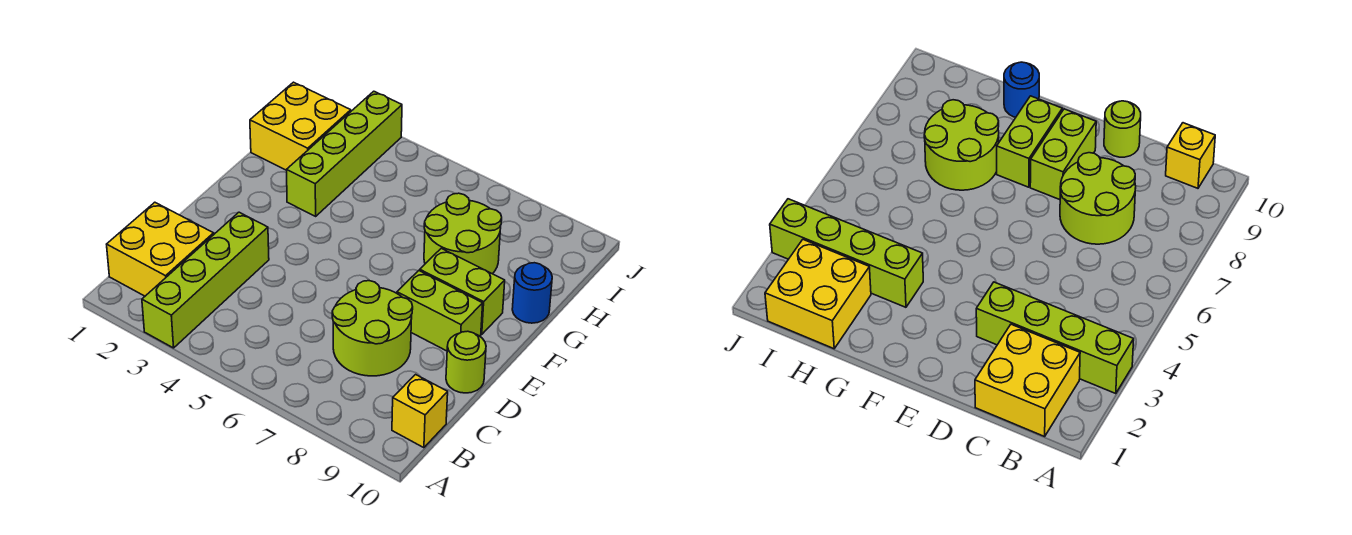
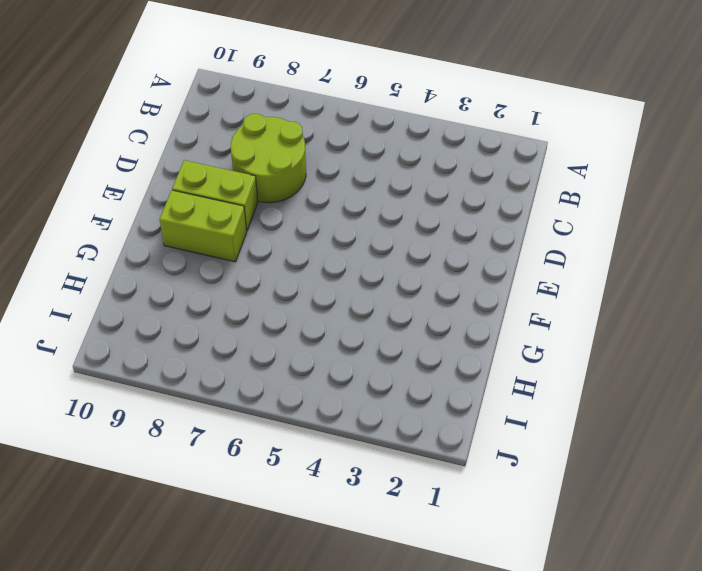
none -> lime brick A3:D3 level 1
none -> yellow brick B1:C2 level 1

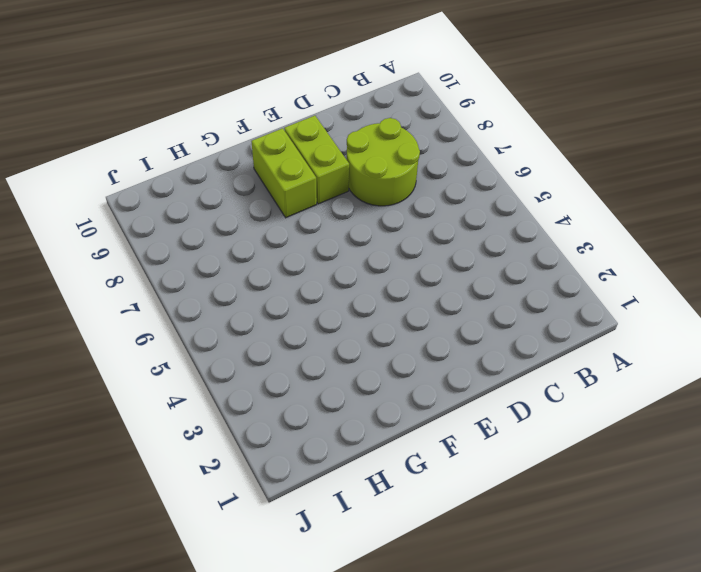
none -> lime brick A3:D3 level 1
none -> yellow brick B1:C2 level 1

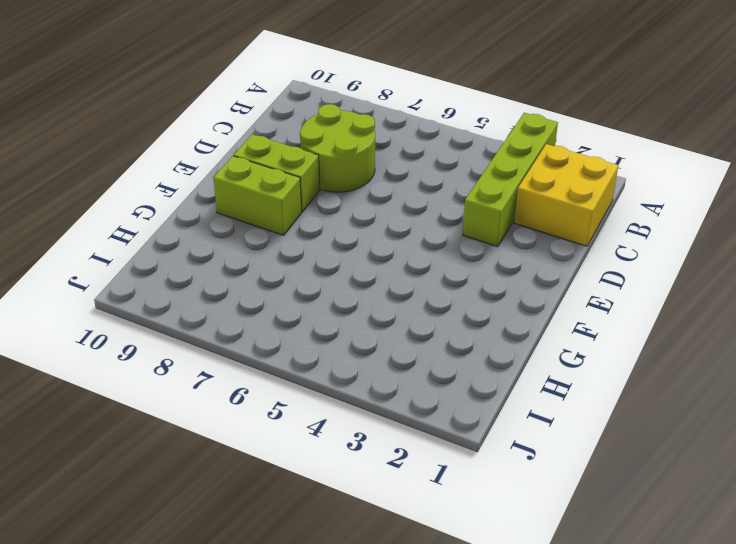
none -> yellow brick B10 level 1
none -> lime round brick D10 level 1

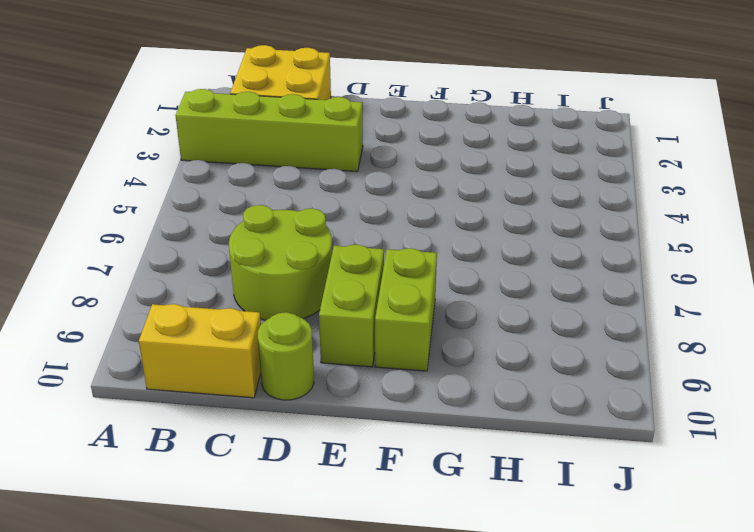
yellow brick B10:C10 level 1 -> yellow brick B10 level 1
none -> lime brick G3:J3 level 1
none -> lime round brick G7:H8 level 1

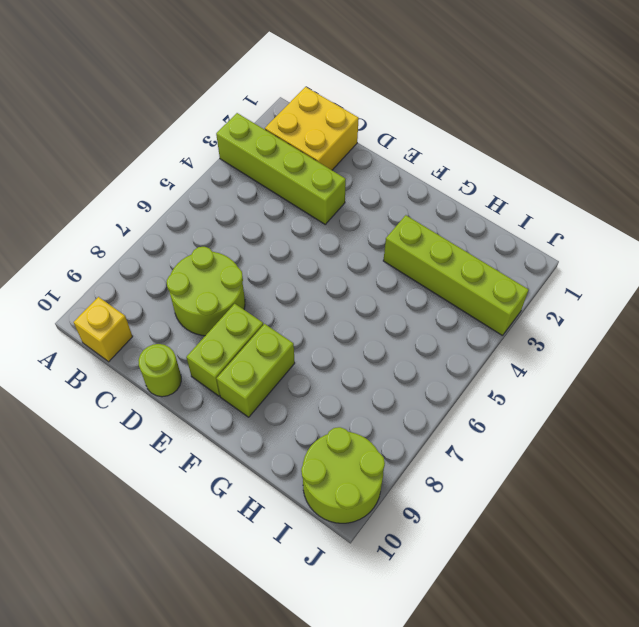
lime round brick I9:J10 level 1 -> lime round brick G7:H8 level 1
none -> blue round brick G10 level 1
none -> yellow brick H1:I2 level 1

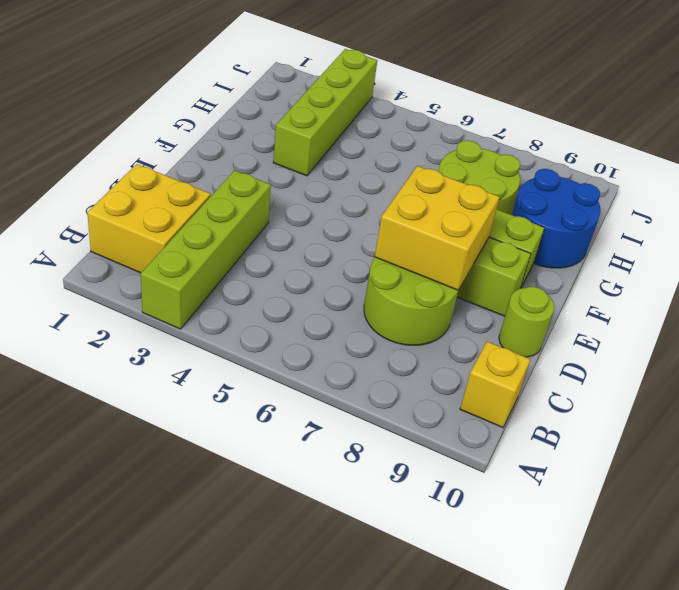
yellow brick D7:E8 level 2 -> yellow brick H1:I2 level 1
blue round brick G9:H10 level 1 -> blue round brick G10 level 1

